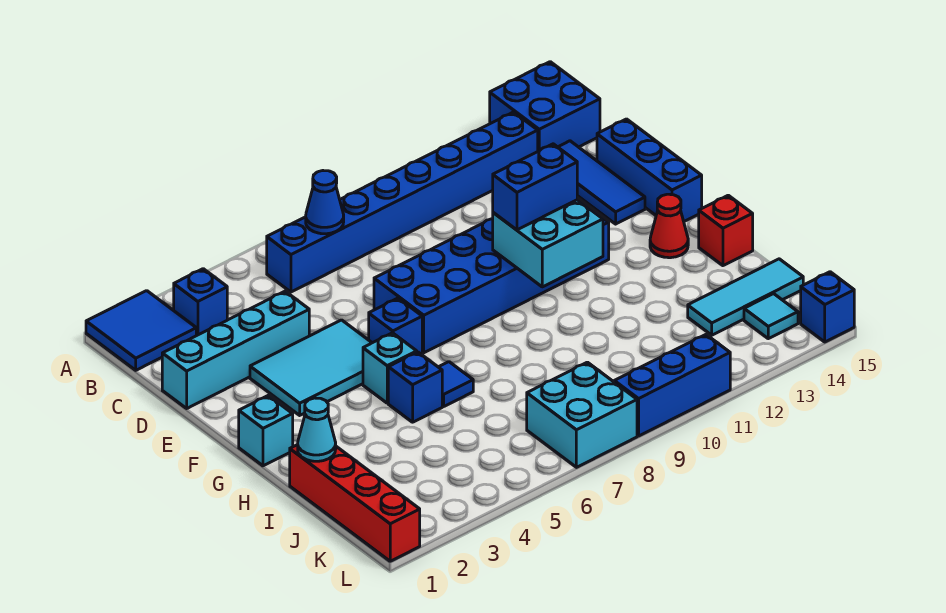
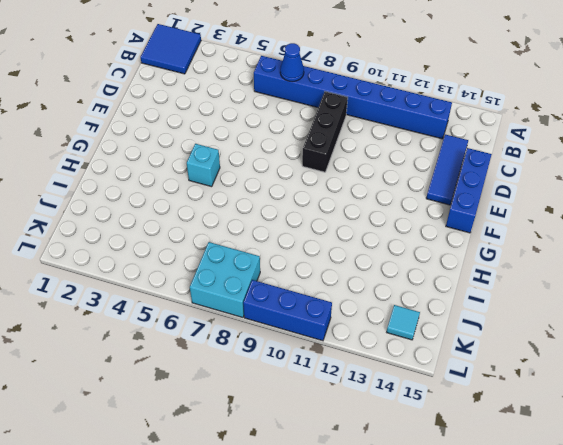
black brick C9:E9 level 1 -> blue brick E7:F12 level 1
none -> blue brick A14:B15 level 1
none -> blue brick B3 level 1
none -> cyan brick D1:D4 level 1

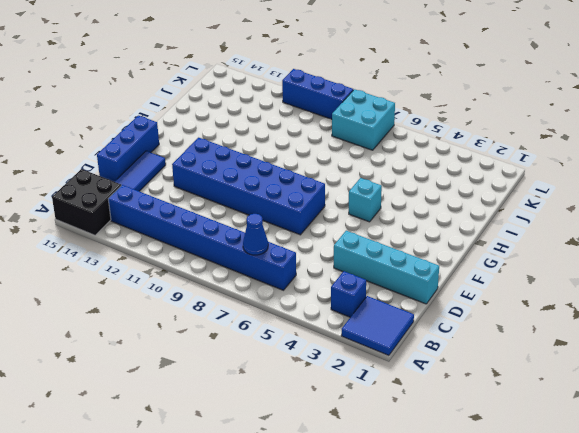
black brick A14:B15 level 1 -> blue brick A14:B15 level 1
none -> cyan tile E3:F5 level 1
none -> blue brick F6 level 1
none -> cyan brick G1 level 1

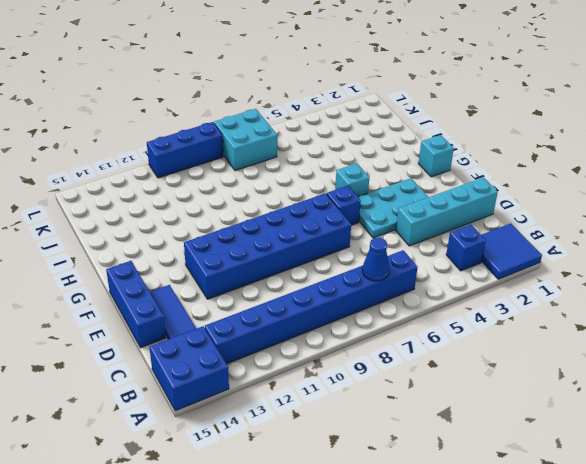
cyan plate E3:F5 level 1 -> cyan tile E3:F5 level 1
none -> red cone G14 level 1
none -> blue brick H5 level 1
none -> blue tile H6 level 1

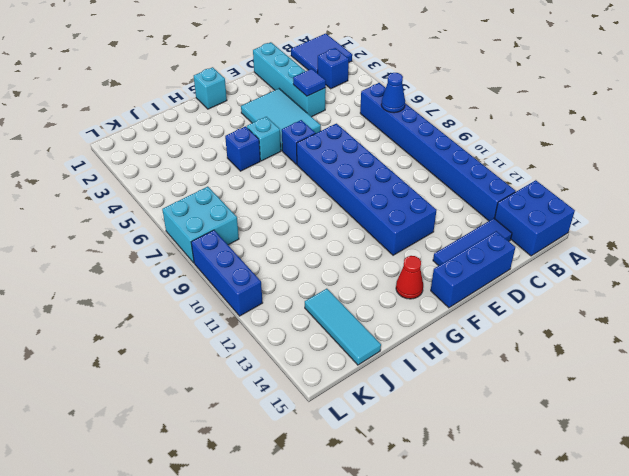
blue tile D4 level 2 -> blue tile H6 level 1
none -> red brick H15 level 1
none -> red brick I1:L1 level 1
none -> cyan tile K14 level 1

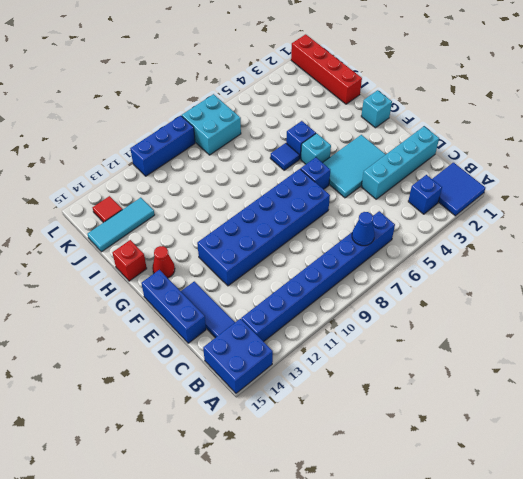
red tile K14 level 1 -> cyan tile K14 level 1
none -> blue brick L15 level 1
none -> cyan brick F10:G11 level 2
none -> cyan cone I1 level 2

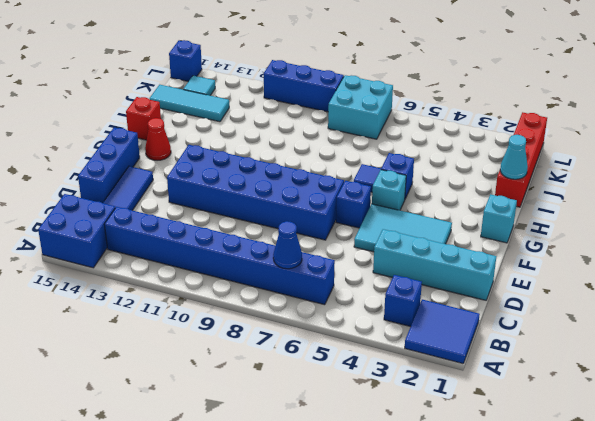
none -> cyan brick F10:G11 level 2
none -> blue brick F10:F11 level 3

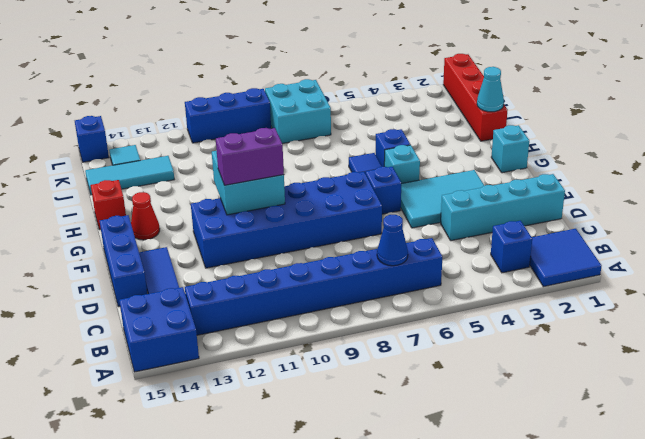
purple brick F10:F11 level 3 -> blue brick F10:F11 level 3

